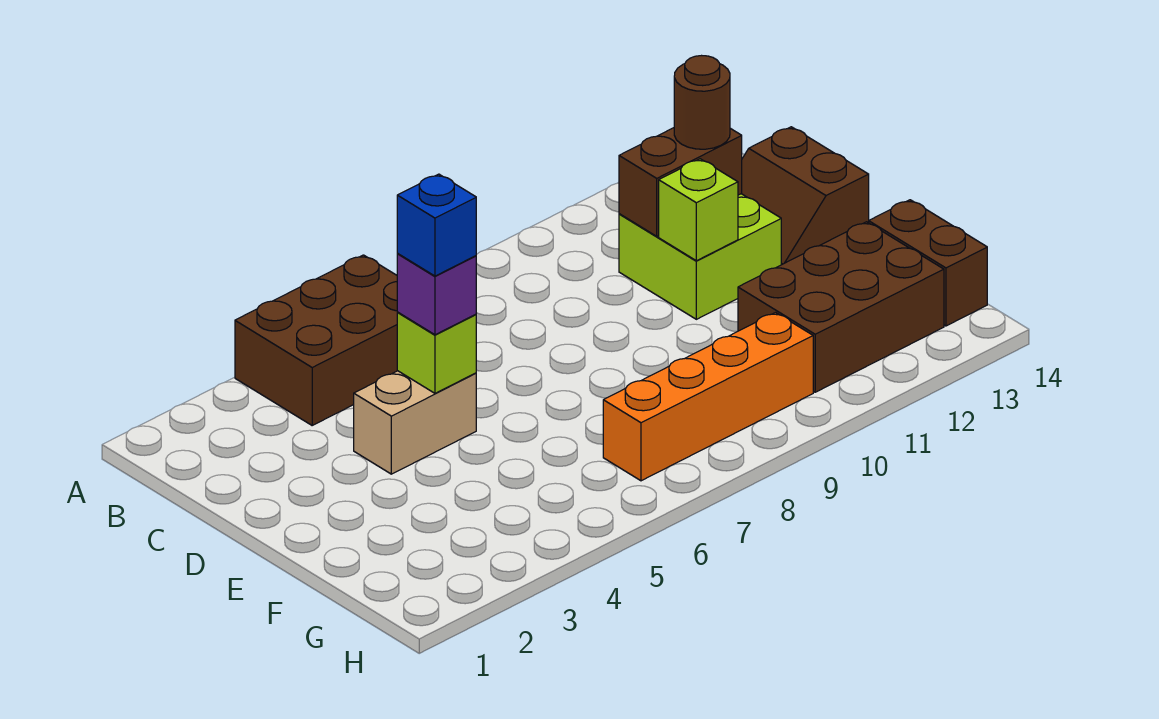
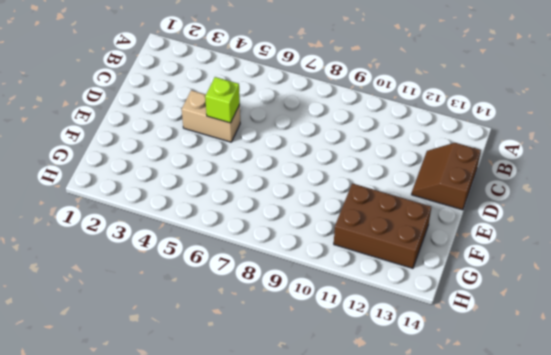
none -> brown brick A4:B6 level 1
none -> lime brick C11:D12 level 1
none -> brown brick F14:G14 level 1

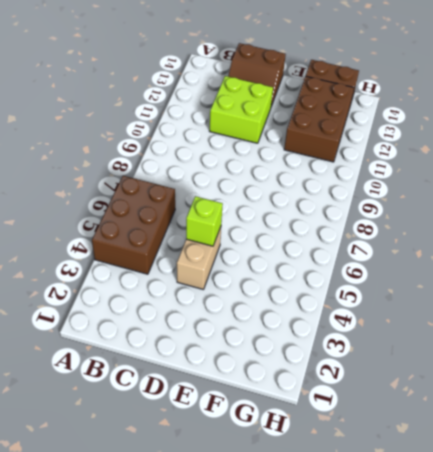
none -> orange brick G7:G10 level 1
none -> brown brick C11:C12 level 2
none -> lime brick D11 level 2

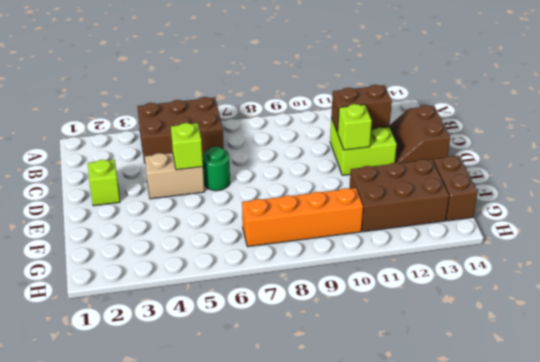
lime brick D2 level 1 -> none
green round brick D6 level 1 -> none
none -> brown round brick C12 level 3
none -> purple brick D5 level 3
none -> blue brick D5 level 4

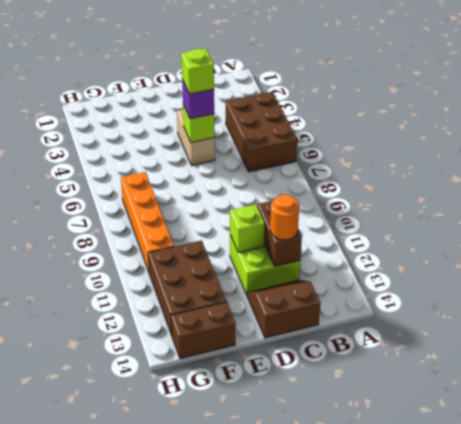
orange round brick C12 level 3 -> brown round brick C12 level 3
lime brick D5 level 4 -> blue brick D5 level 4

